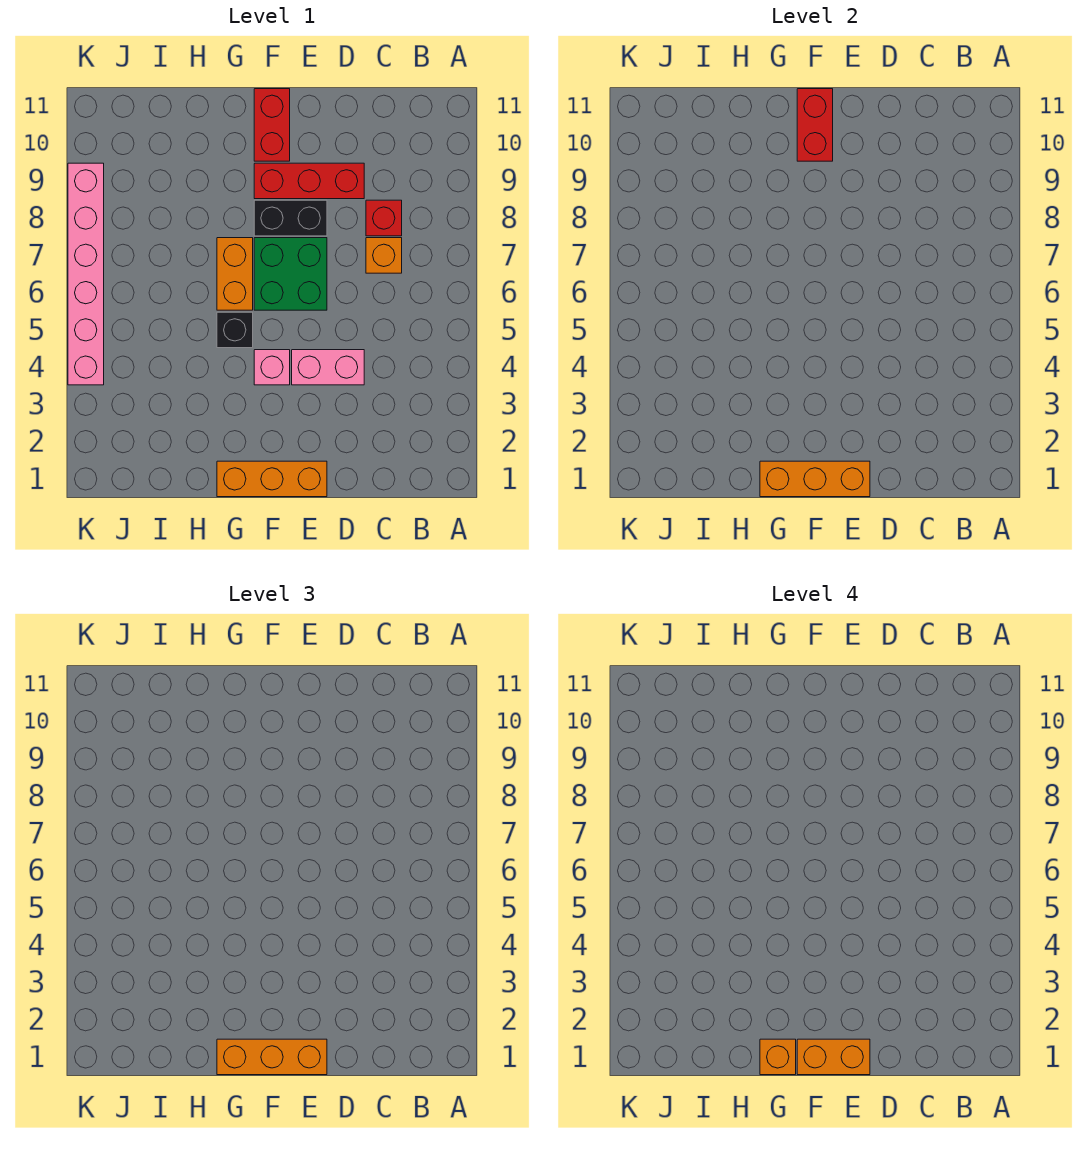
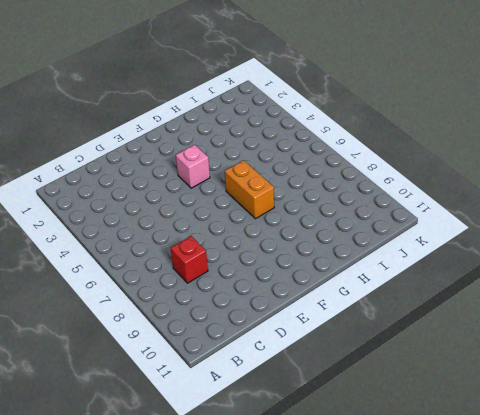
none -> orange brick C7 level 1
none -> pink brick D4:E4 level 1
none -> red brick D9:F9 level 1

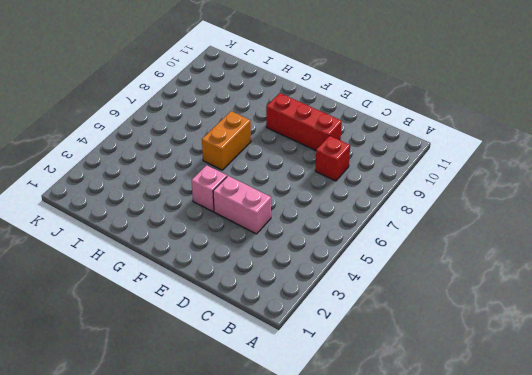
none -> orange brick C7 level 1
none -> orange brick E1:G1 level 1
none -> green brick E6:F7 level 1

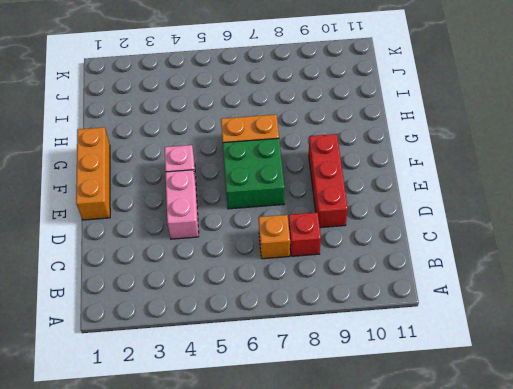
none -> black brick E8:F8 level 1
none -> red brick F10:F11 level 1
none -> black brick G5 level 1

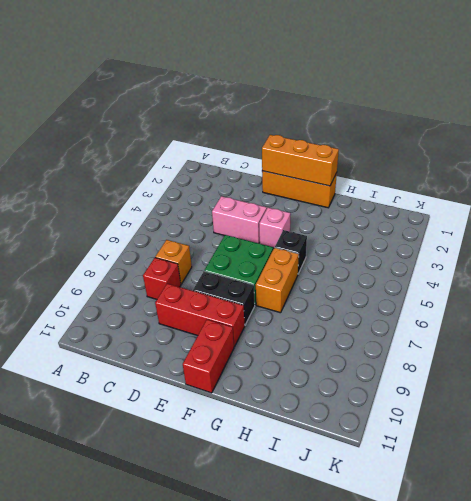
none -> pink brick K4:K9 level 1
none -> red brick F10:F11 level 2
none -> orange brick E1:G1 level 3

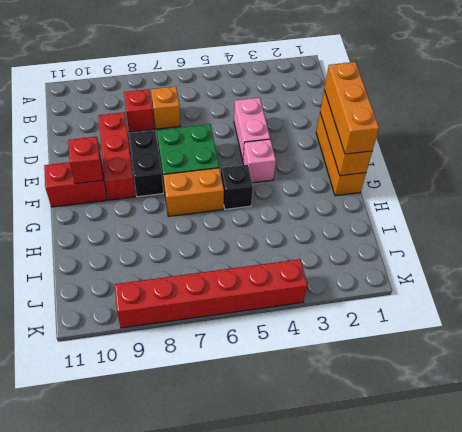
red brick F10 level 2 -> red brick F10:F11 level 2
red brick K4:K9 level 1 -> pink brick K4:K9 level 1
none -> orange brick E1:F1 level 4
none -> orange brick G1 level 4

